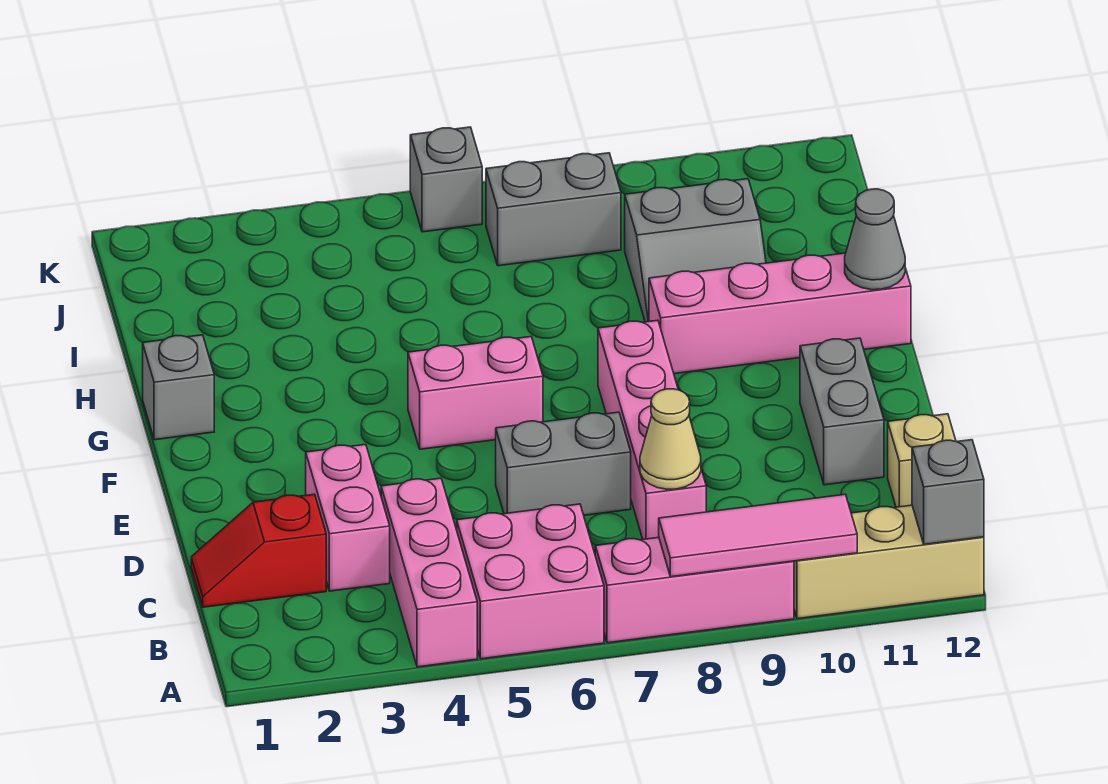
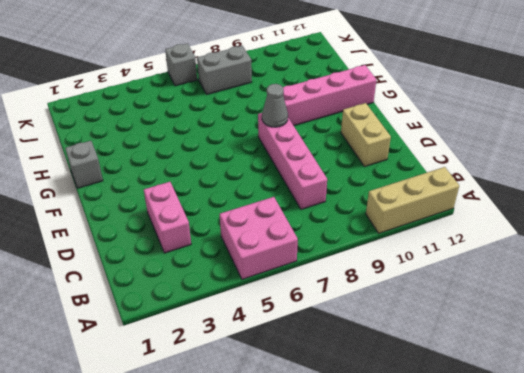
tan brick D11:E11 level 1 -> grey brick D11:E11 level 1
grey cone F8 level 2 -> grey cone G12 level 2
none -> pink brick A4:C4 level 1
none -> pink brick A7:A9 level 1
none -> red slope C1:C2 level 1 top 2

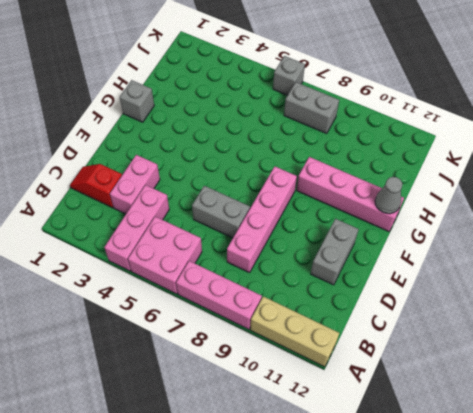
none -> tan brick C12 level 1
none -> pink brick F5:F6 level 1
none -> grey slope H9:I10 level 1 top I

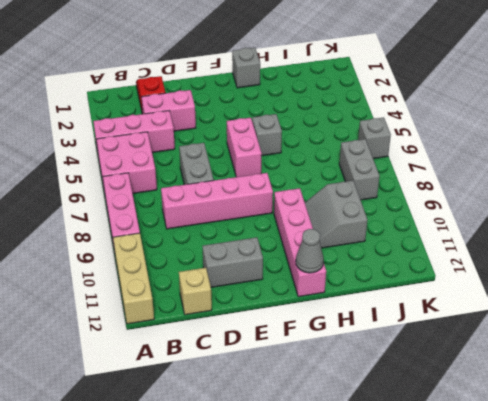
grey brick G5 level 1 -> grey brick A12 level 2
none -> pink tile A8:A10 level 2
none -> tan cone C8 level 2

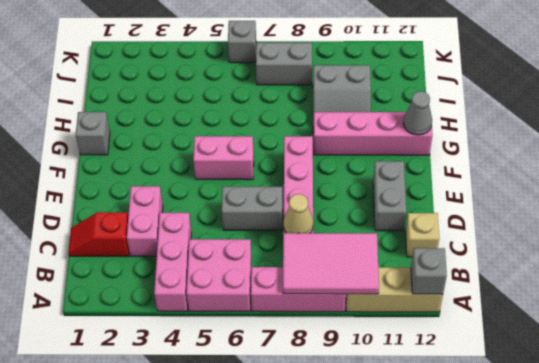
pink tile A8:B10 level 2 -> pink tile A8:A10 level 2

